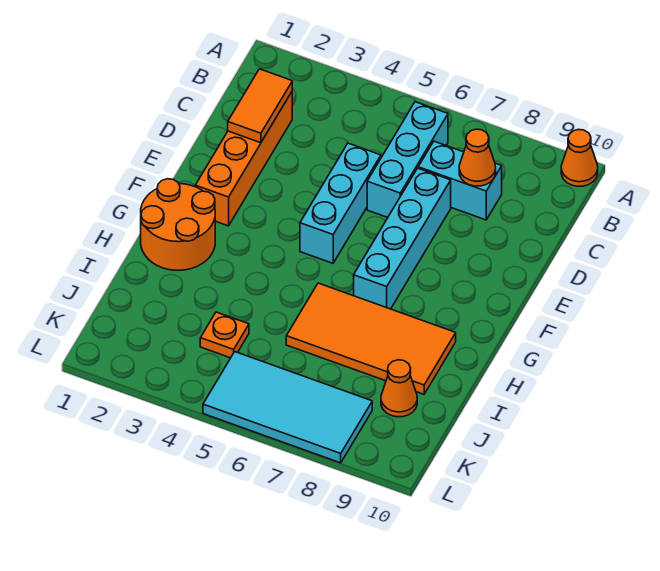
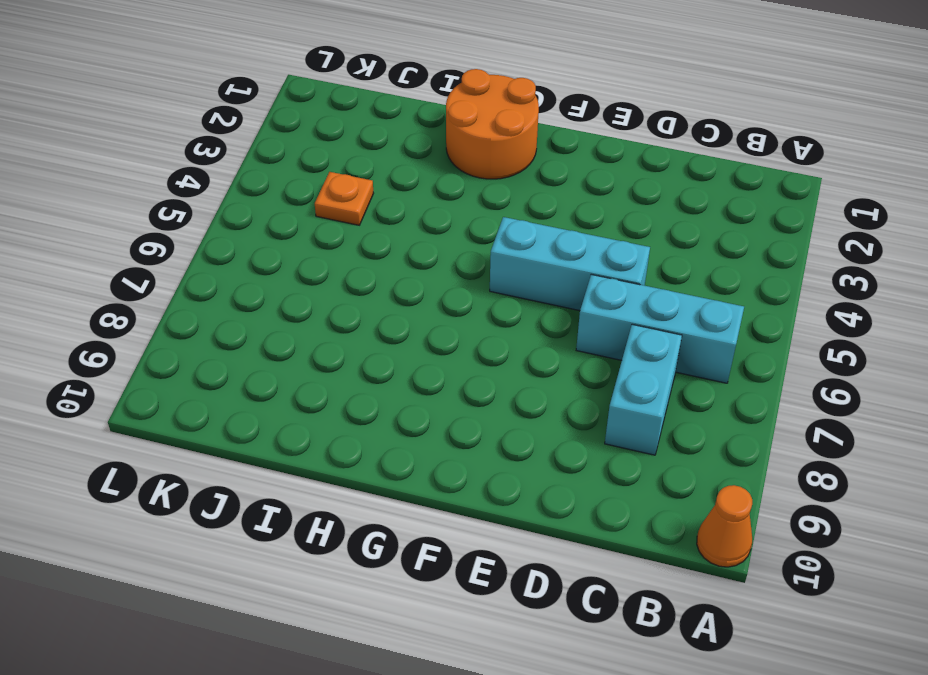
none -> orange brick C2:F2 level 1
none -> cyan brick D7:G7 level 1
none -> orange tile H6:I9 level 1

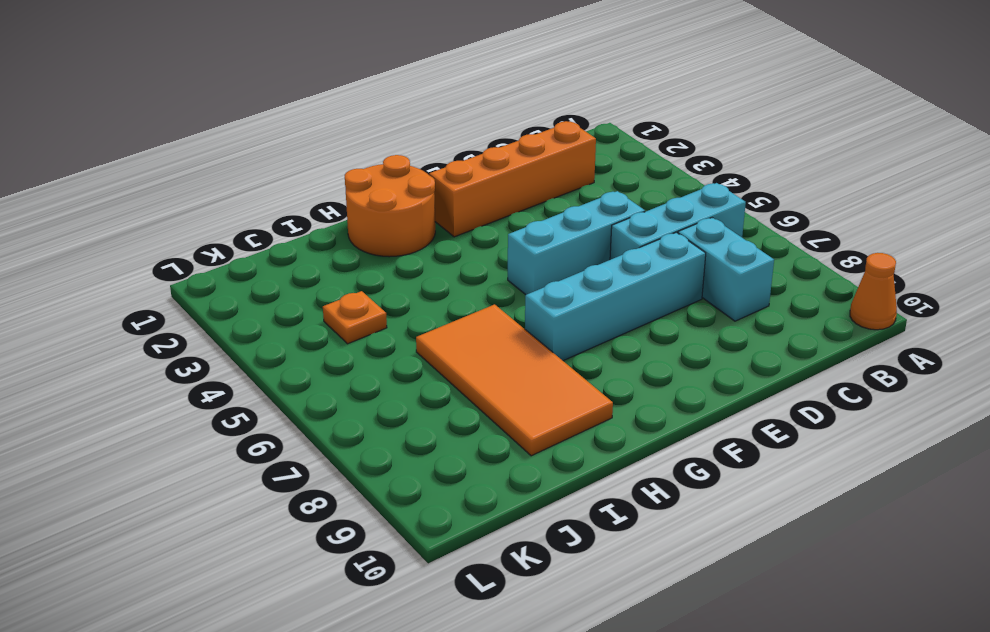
none -> orange cone J9 level 1
none -> cyan tile K5:L8 level 1
none -> orange tile C2:D2 level 2

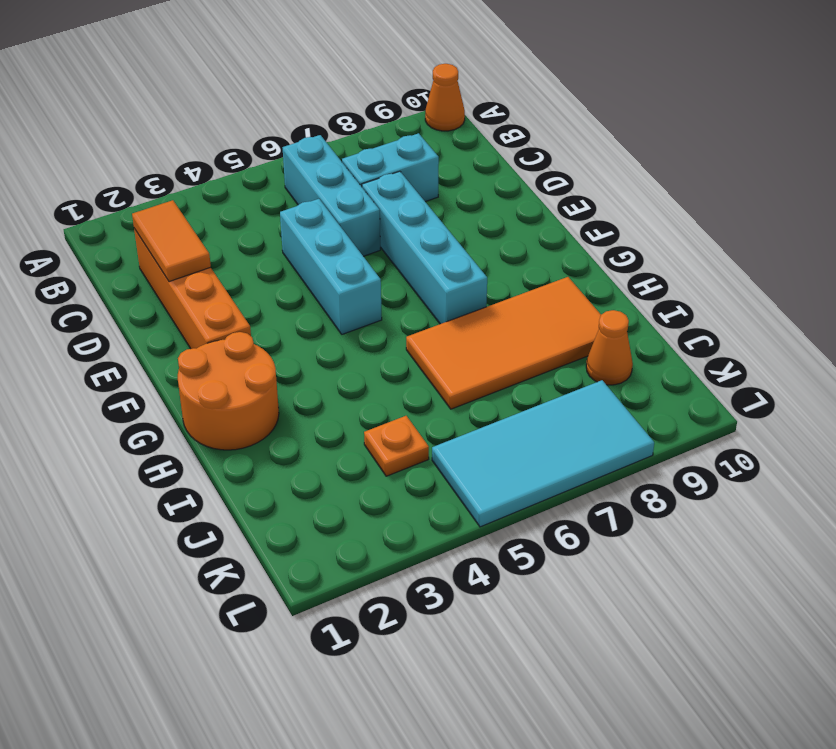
none -> orange cone C8 level 2

